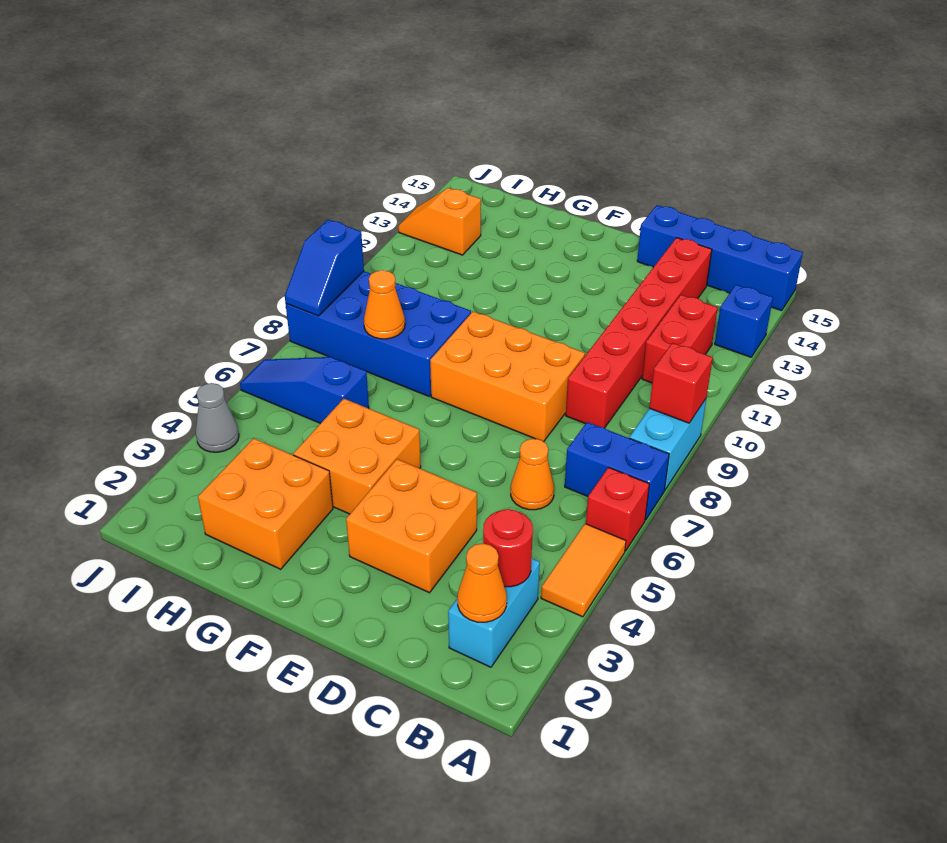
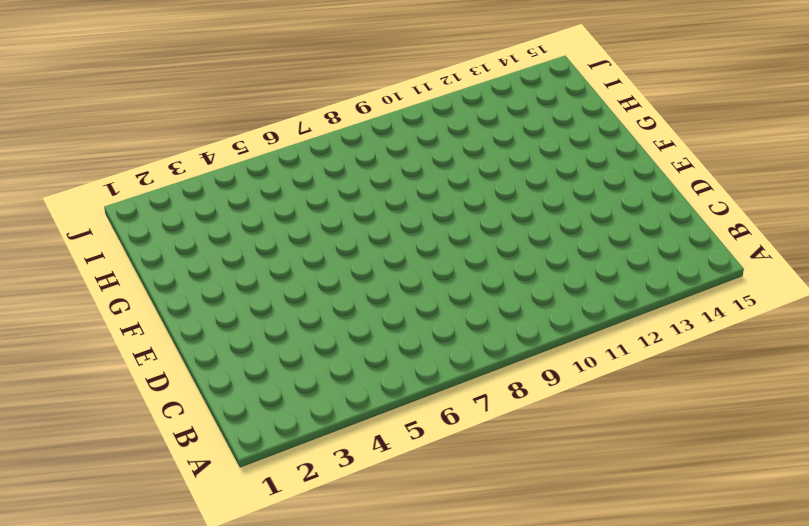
none -> orange tile A4:A5 level 1
none -> red brick A6 level 1
none -> blue brick A7:B7 level 1

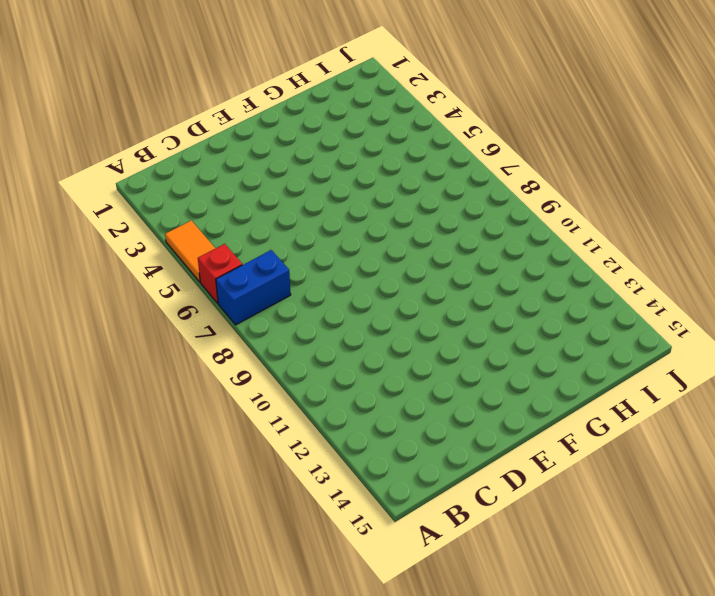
none -> cyan brick A8:A9 level 1
none -> blue brick A13 level 1
none -> blue brick A15:D15 level 1

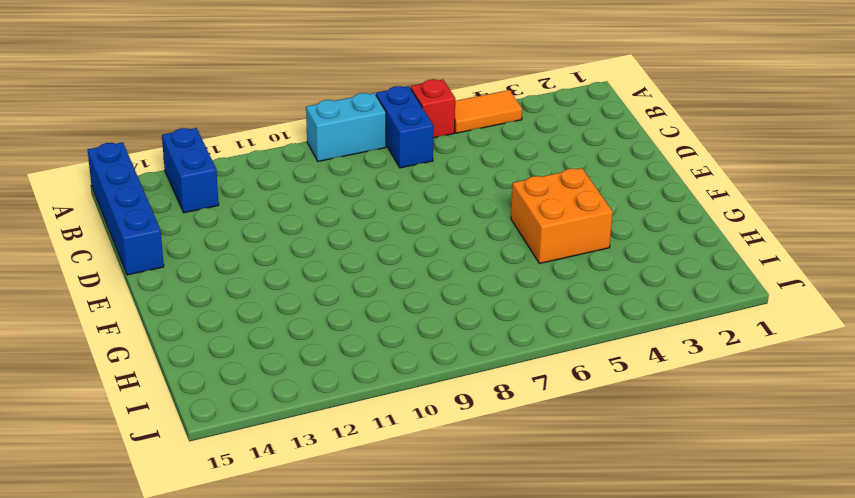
blue brick A13:B13 level 1 -> blue brick A13 level 1
none -> cyan brick B2:B3 level 1
none -> red brick B11:B12 level 1
none -> orange cone C6 level 1

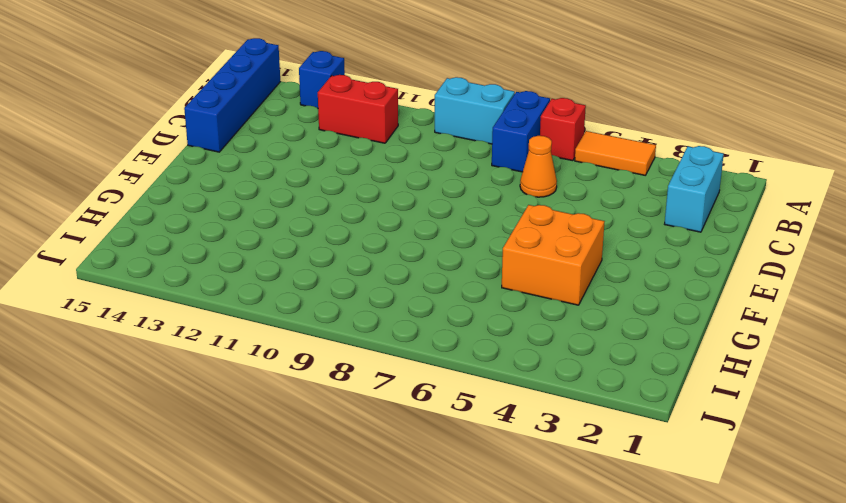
cyan brick B2:C2 level 1 -> cyan brick B2:B3 level 1
none -> red brick C9:C14 level 1
none -> orange brick D3:E4 level 1
none -> orange brick D8:F9 level 1

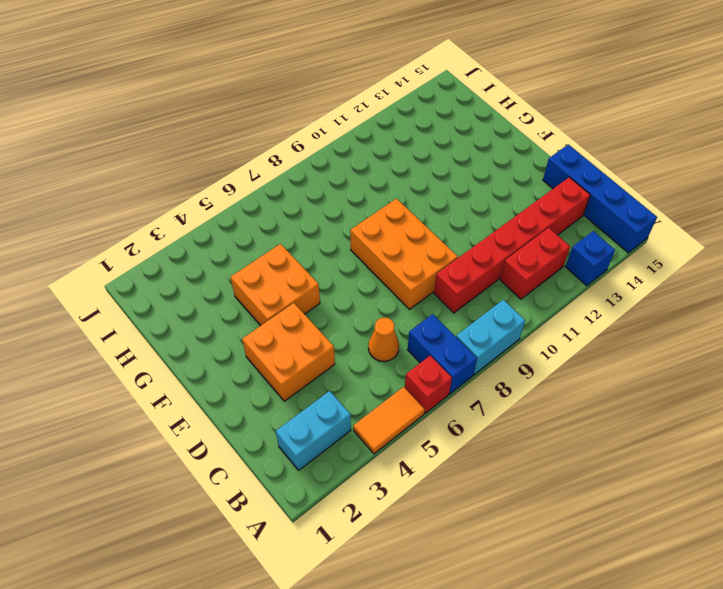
none -> orange brick G2:H3 level 1
none -> blue brick G8:J9 level 1
none -> blue slope H6:J6 level 1 top H

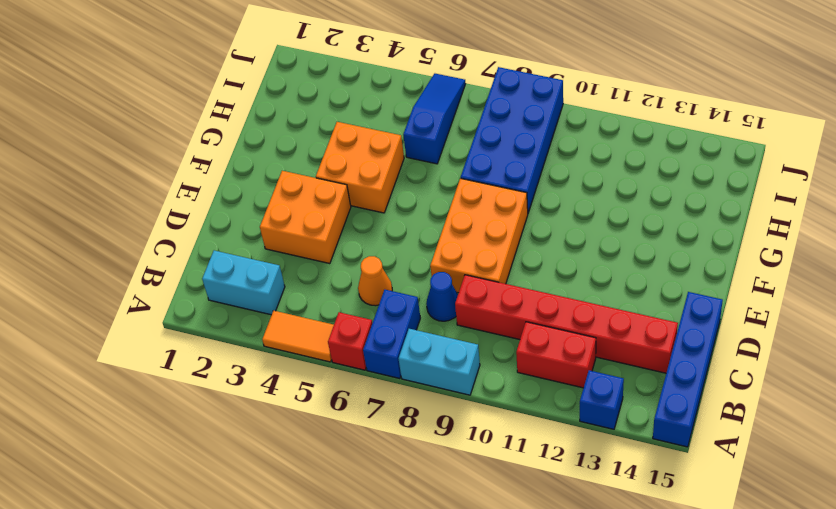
blue cone C8 level 1 -> none
none -> orange brick G2:H3 level 1
none -> orange slope I13:J13 level 1 top I
none -> grey cone J4 level 1

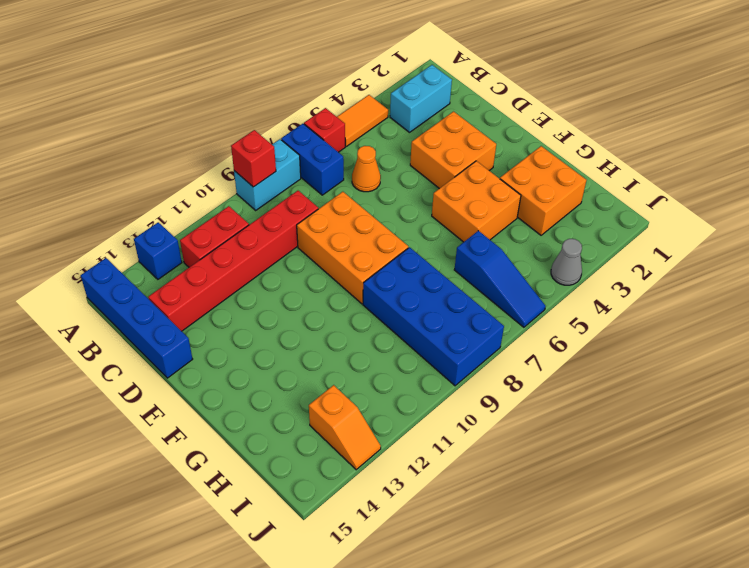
none -> orange cone B2 level 2
none -> red round brick B3 level 2
none -> orange cone H8 level 2

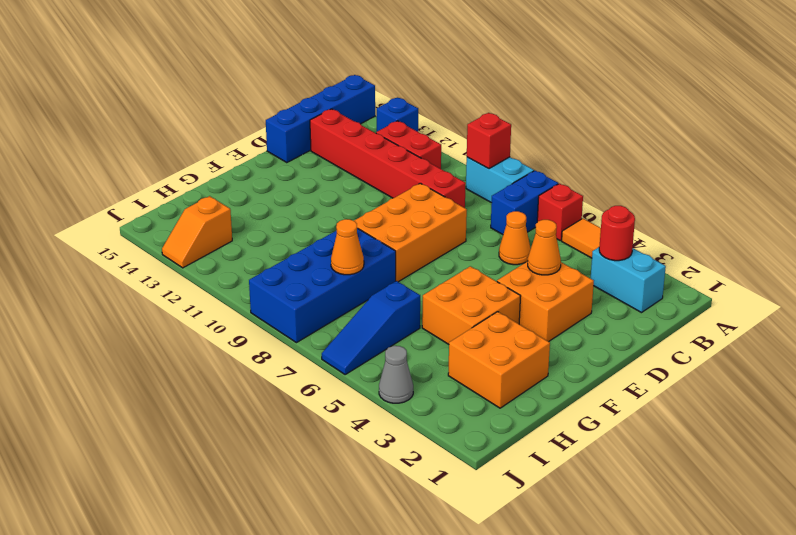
orange cone D4 level 2 -> orange cone B2 level 2
none -> blue slope J8:J9 level 2 top 9

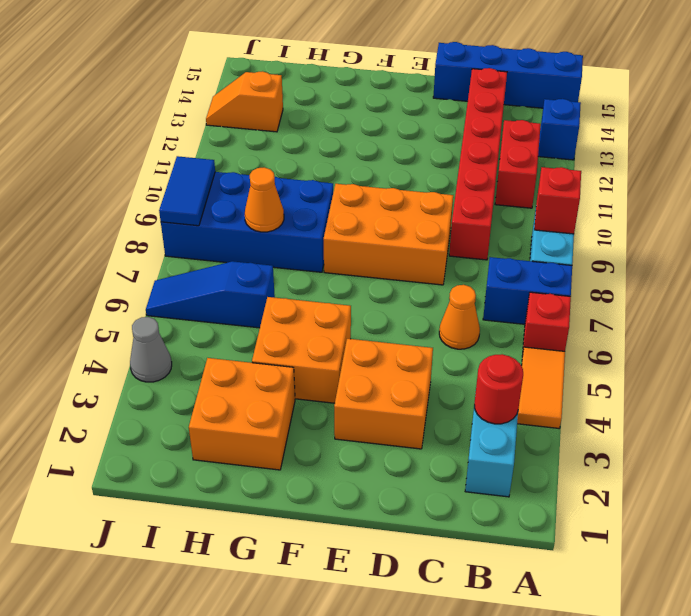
blue tile J8:J9 level 2 -> blue slope J8:J9 level 2 top 9
none -> orange cone B2 level 2

